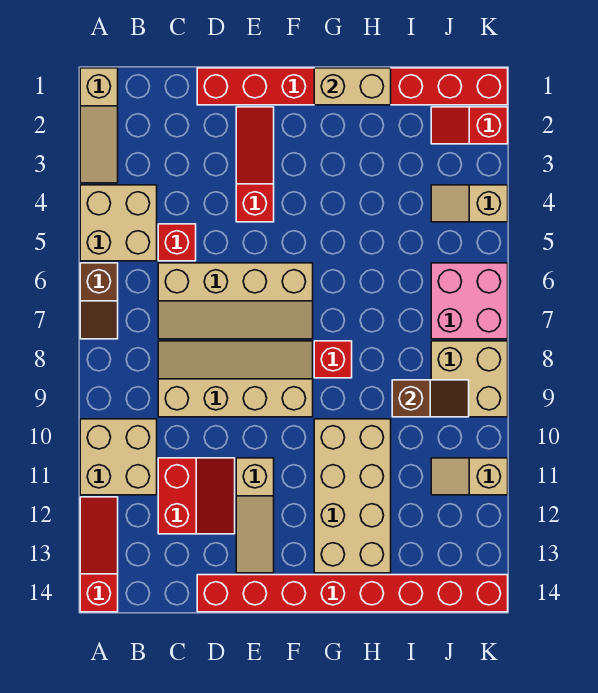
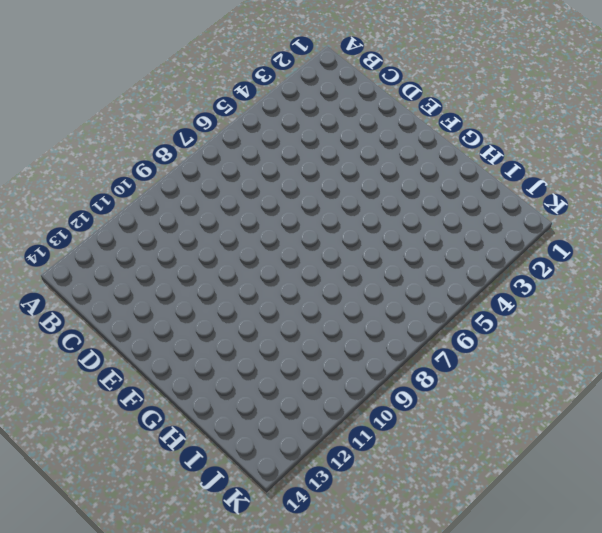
none -> tan slope A1:A3 level 1 top 1
none -> tan brick A4:B5 level 1
none -> brown slope A6:A7 level 1 top 6

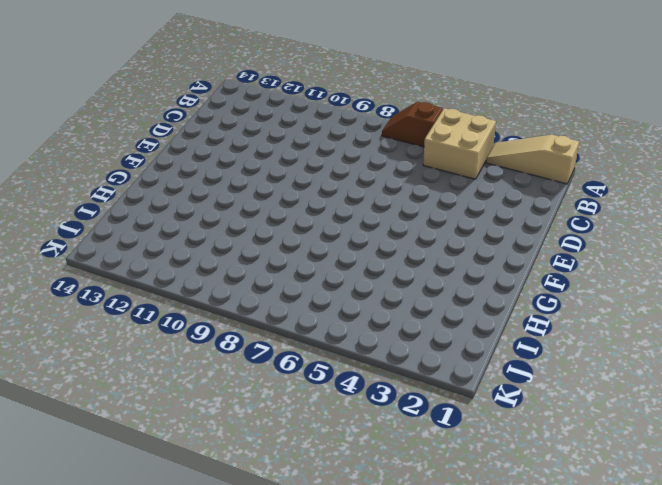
none -> tan brick A10:B11 level 1
none -> red slope A12:A14 level 1 top 14
none -> red brick C5 level 1

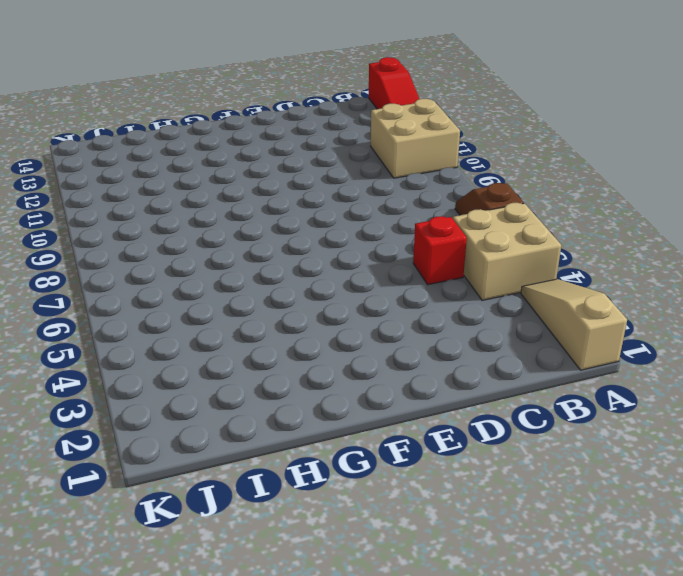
none -> tan slope C6:F7 level 1 top 6
none -> tan slope C8:F9 level 1 top 9
none -> red slope C11:D12 level 1 top C

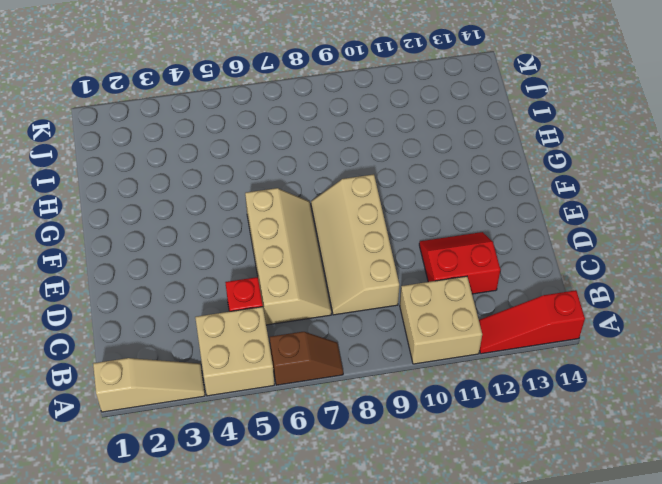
none -> red brick D1:K1 level 1
none -> red brick D14:K14 level 1
none -> red slope E2:E4 level 1 top 4

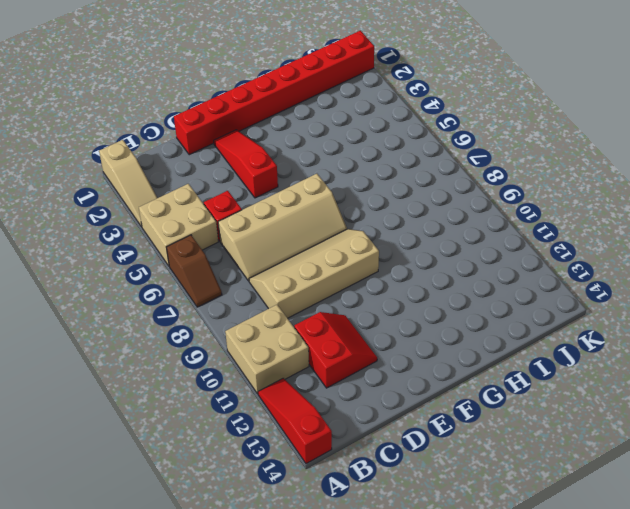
none -> red brick D14:K14 level 1
none -> tan slope E11:E13 level 1 top 11
none -> red brick G8 level 1

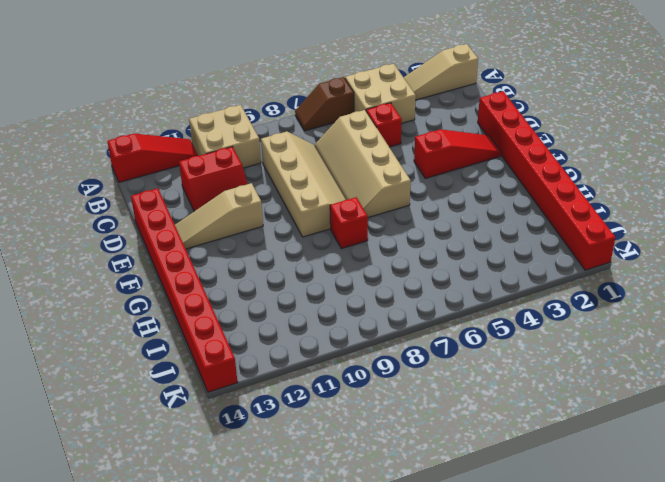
none -> tan brick G10:H13 level 1
none -> red slope J2:K2 level 1 top K
none -> tan slope J4:K4 level 1 top K

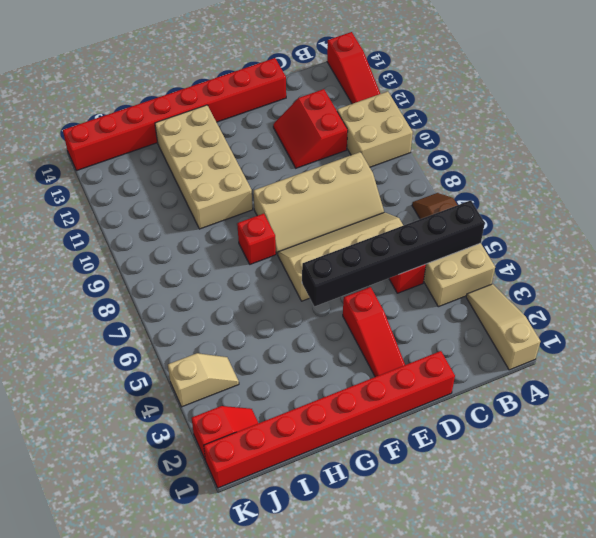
black brick A5:F5 level 2 -> none
none -> tan slope E11:E13 level 1 top 11
none -> pink brick J6:K7 level 1
none -> tan brick J8:K9 level 1

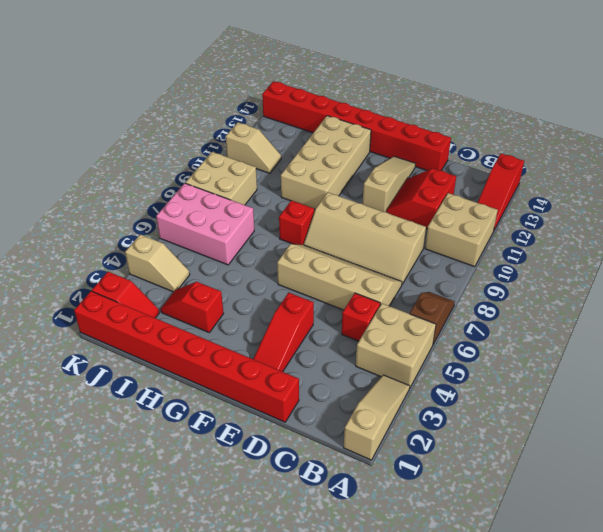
red slope H3:I3 level 1 top H -> none
pink brick I6:K7 level 1 -> pink brick J6:K7 level 1
none -> tan brick G1:H1 level 2
none -> brown slope I9:J9 level 2 top I

